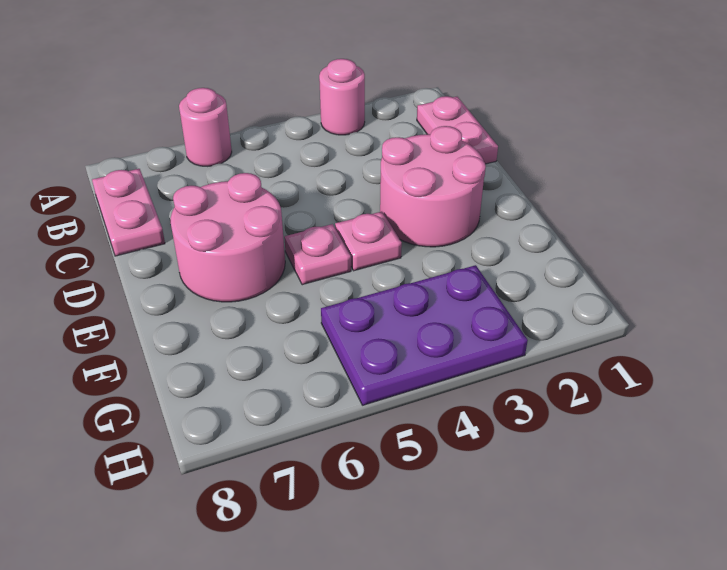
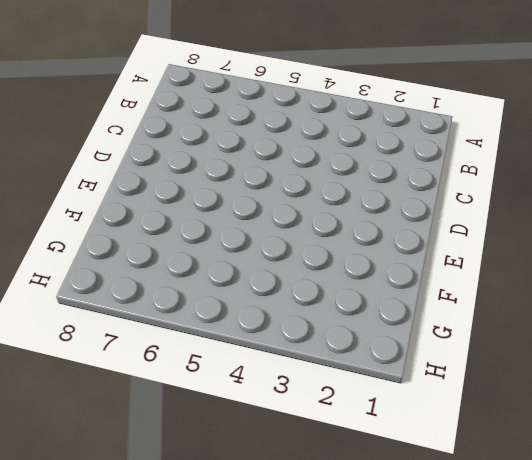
none -> pink round brick A3 level 1
none -> pink round brick A6 level 1

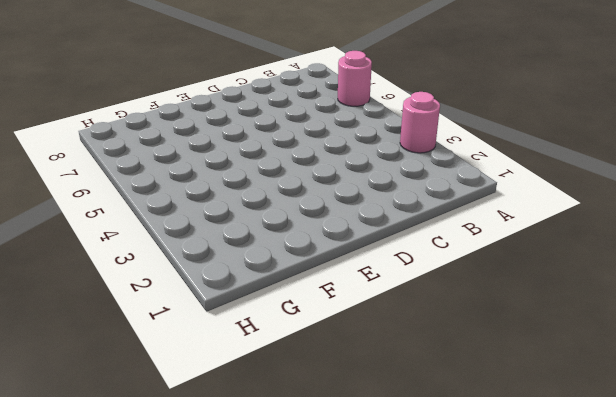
none -> pink plate B1:C1 level 1
none -> pink plate B8:C8 level 1

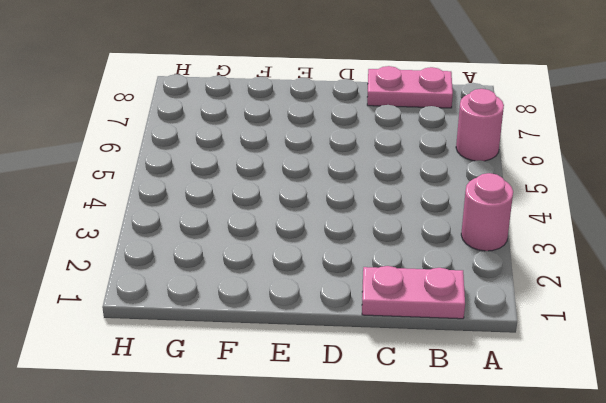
none -> pink round brick D2:E3 level 1
none -> pink round brick D6:E7 level 1

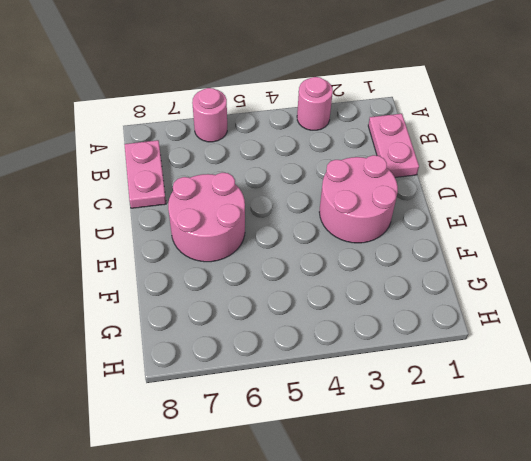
none -> pink plate E4 level 1
none -> pink plate E5 level 1

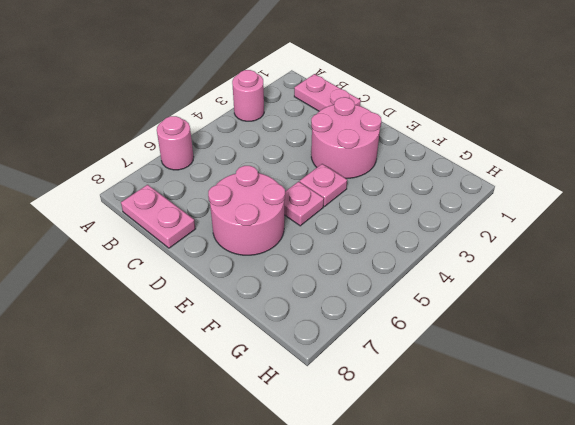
none -> purple plate G3:H5 level 1

